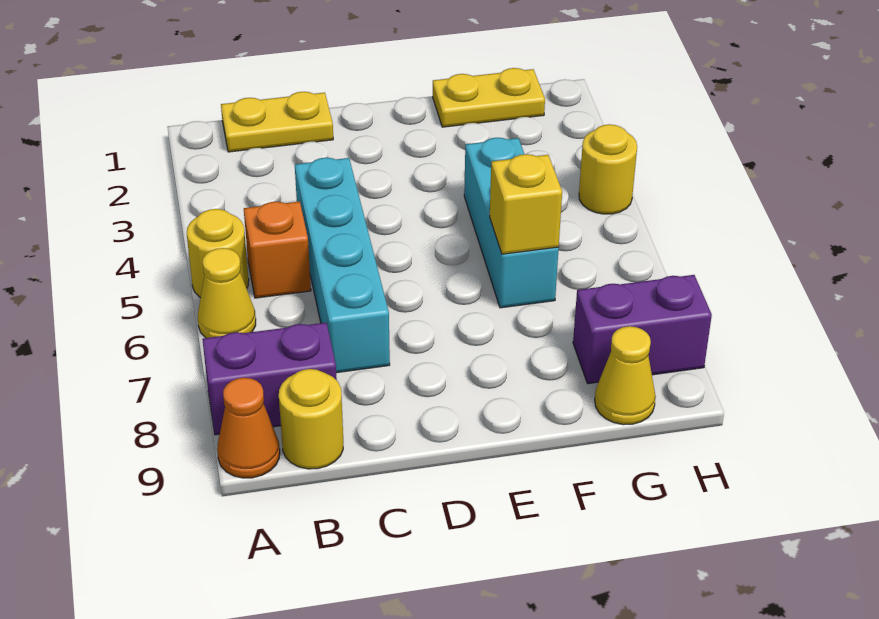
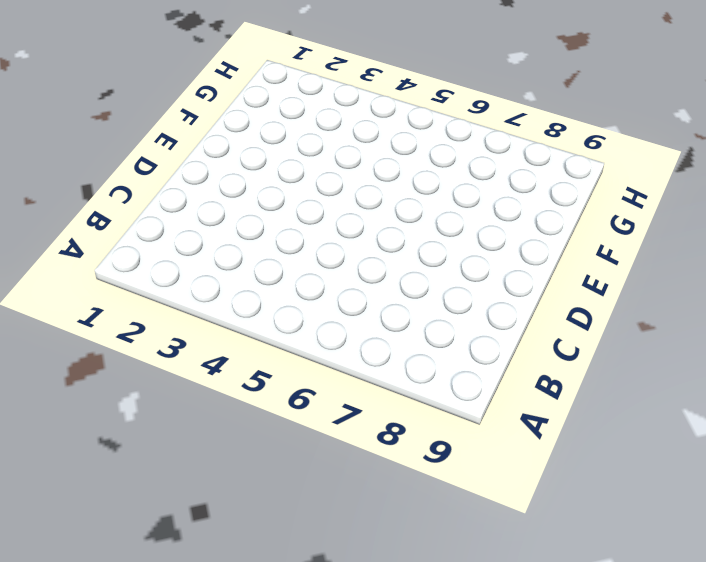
none -> yellow round brick A5 level 1
none -> yellow cone A6 level 1
none -> purple brick A8:B8 level 1

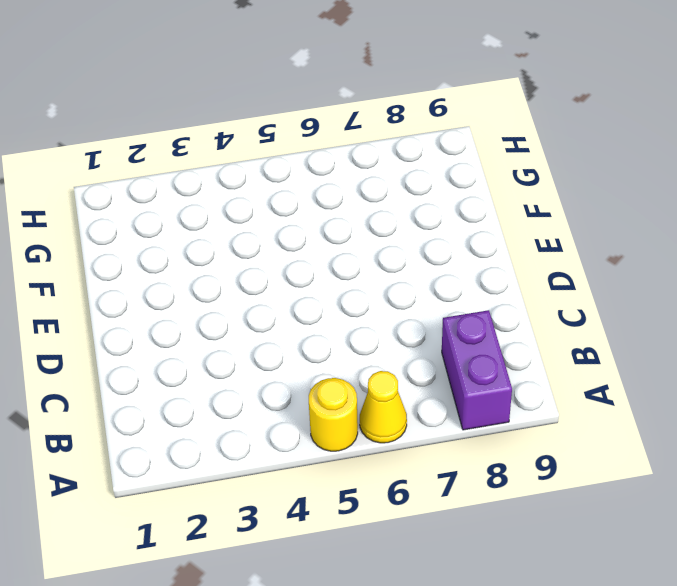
none -> orange cone A9 level 1
none -> yellow plate B1:C1 level 1
none -> orange brick B5 level 1

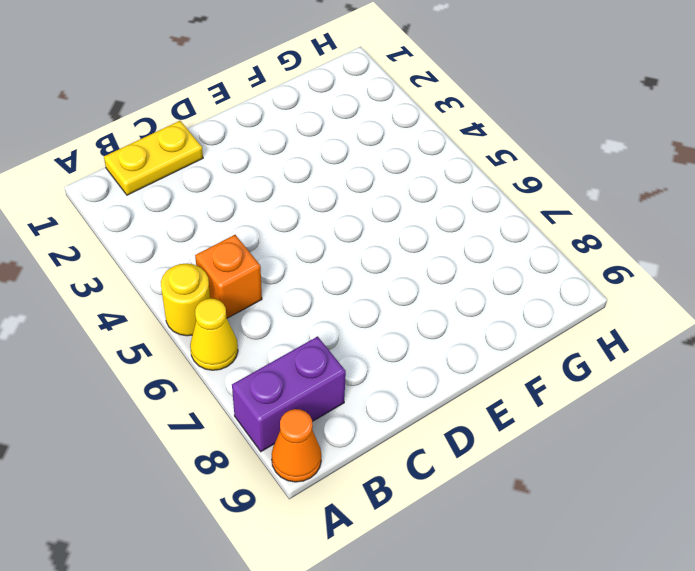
none -> yellow round brick B9 level 1
none -> cyan brick C4:C7 level 1
none -> yellow plate F1:G1 level 1

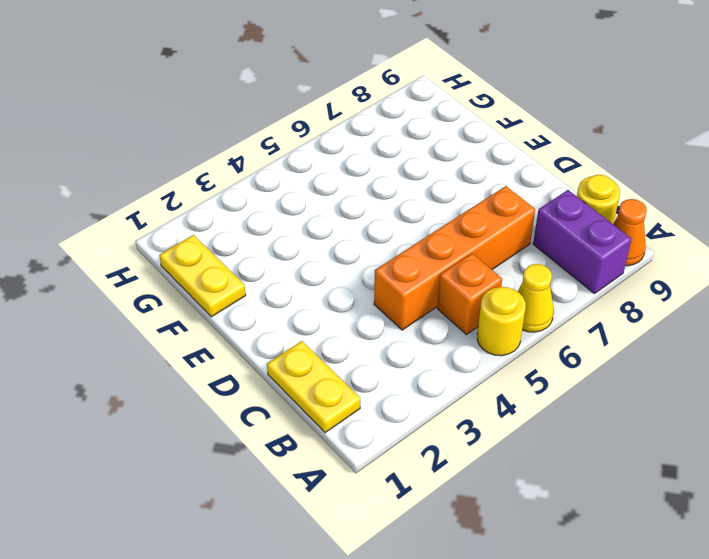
orange brick C4:C7 level 1 -> cyan brick C4:C7 level 1
none -> cyan brick F4:F6 level 1
none -> purple brick G8:H8 level 1
none -> yellow cone G9 level 1

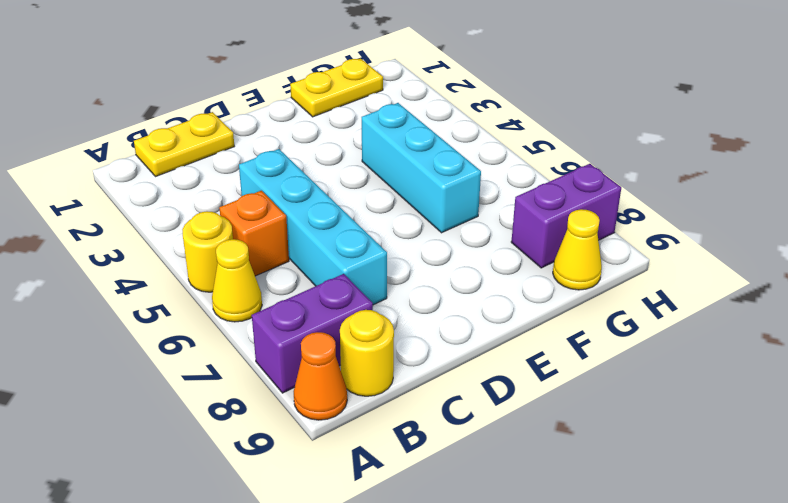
none -> yellow round brick H4 level 1
none -> yellow brick F6 level 2

